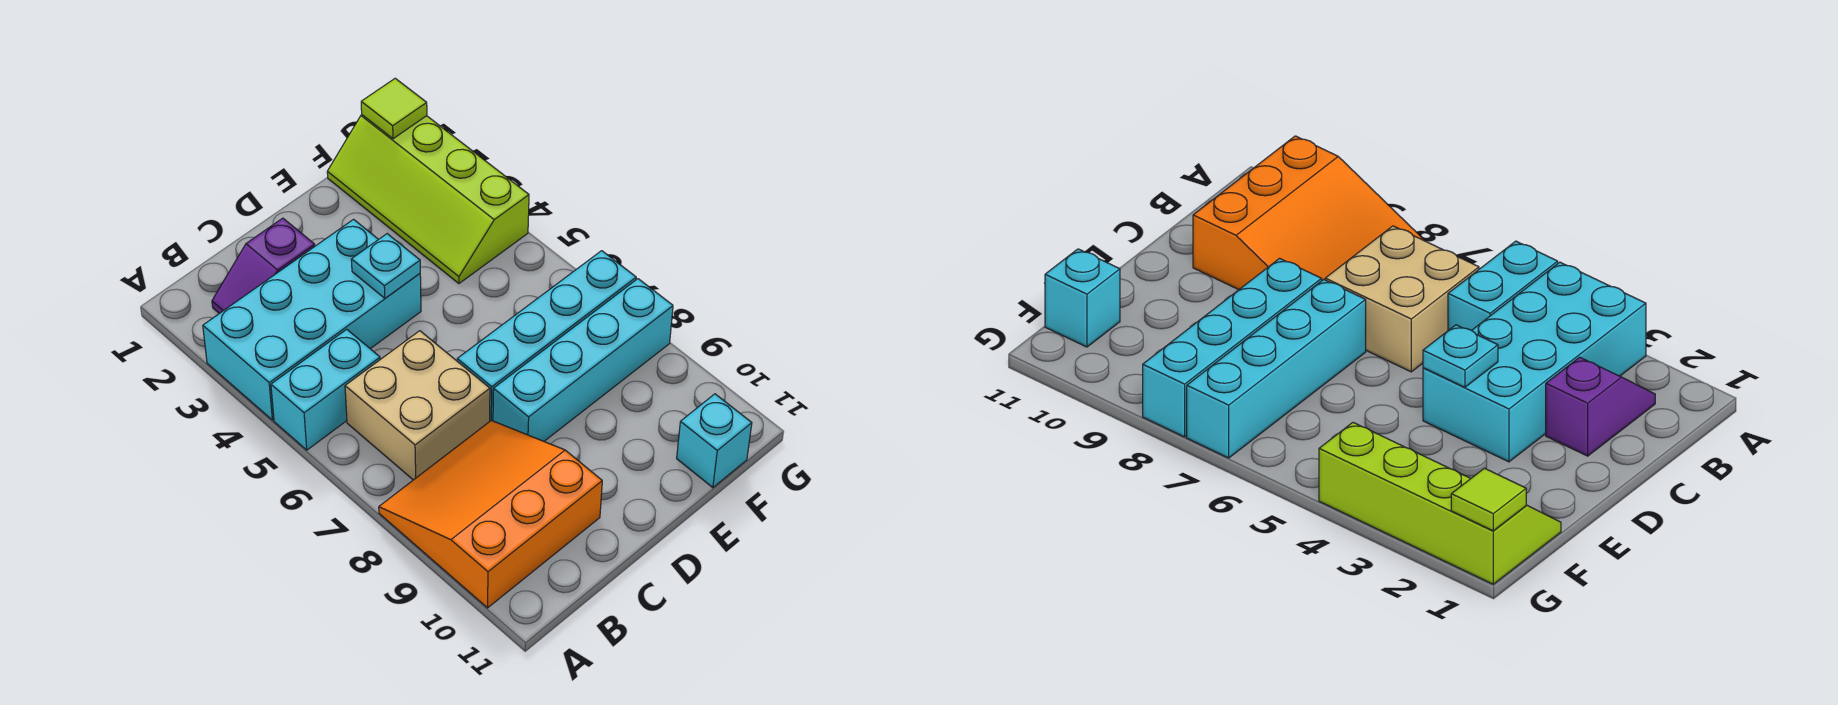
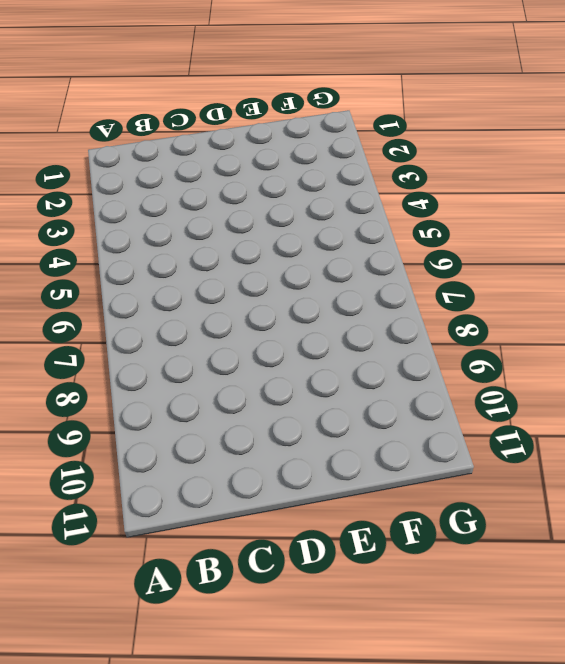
none -> cyan brick A3:D4 level 1
none -> cyan brick A5:B5 level 1

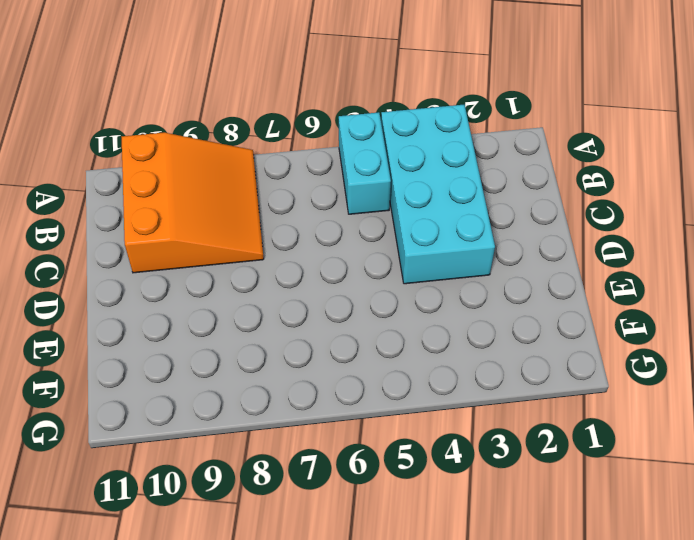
none -> purple slope B2:C2 level 1 top C
none -> tan brick B6:C7 level 1

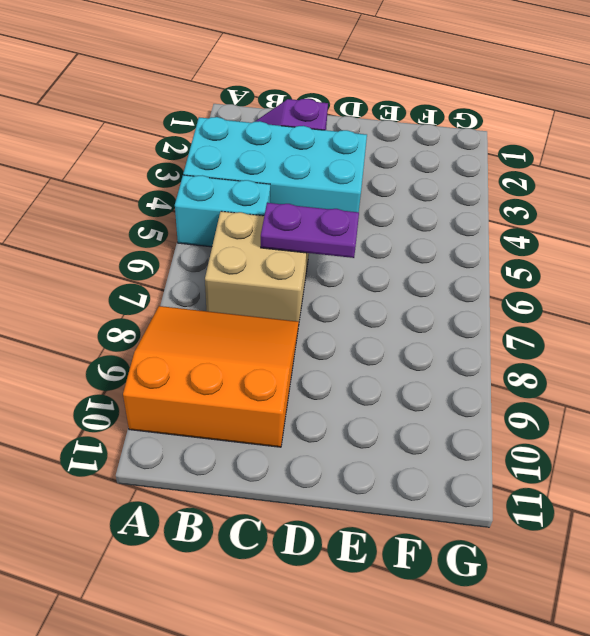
purple plate C6:D6 level 2 -> none
none -> cyan brick D7:G7 level 1
none -> cyan brick D8:G8 level 1

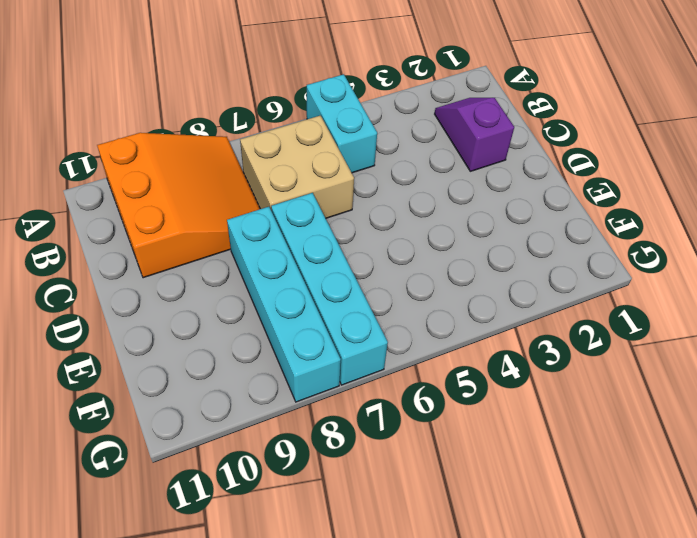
none -> cyan brick A3:D4 level 1
none -> lime slope F1:G4 level 1 top G

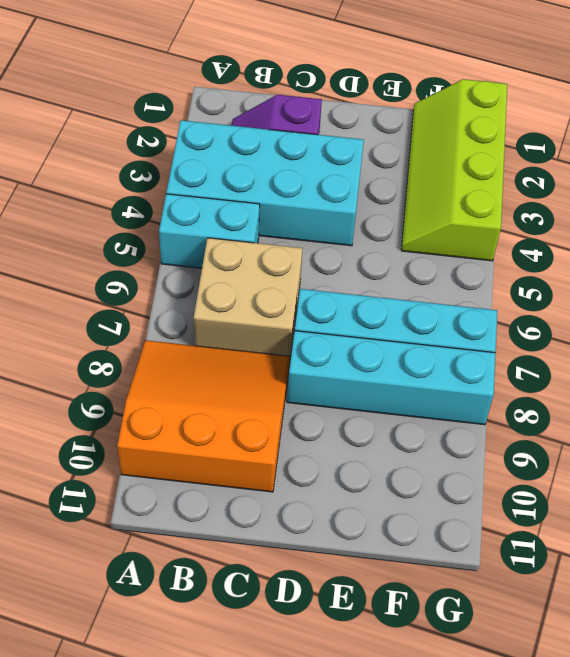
none -> cyan brick F11 level 1
none -> cyan plate D4 level 2

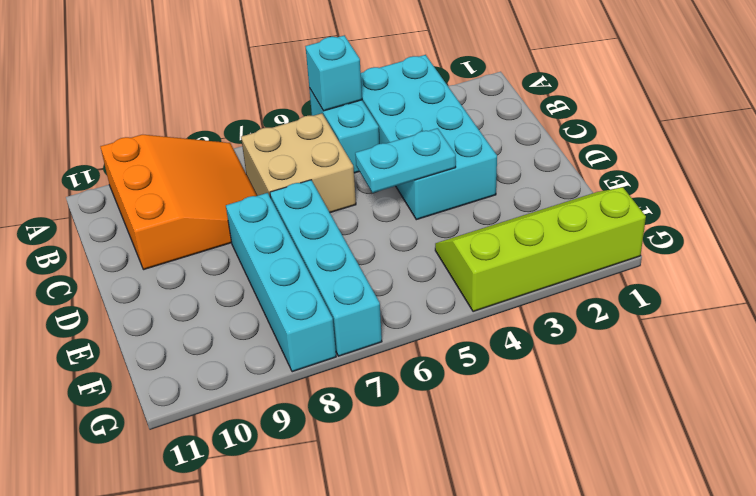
cyan brick A5 level 2 -> cyan brick F11 level 1
cyan plate D4:D5 level 2 -> cyan plate D4 level 2
none -> purple slope B2:C2 level 1 top C
none -> lime tile G1 level 2

